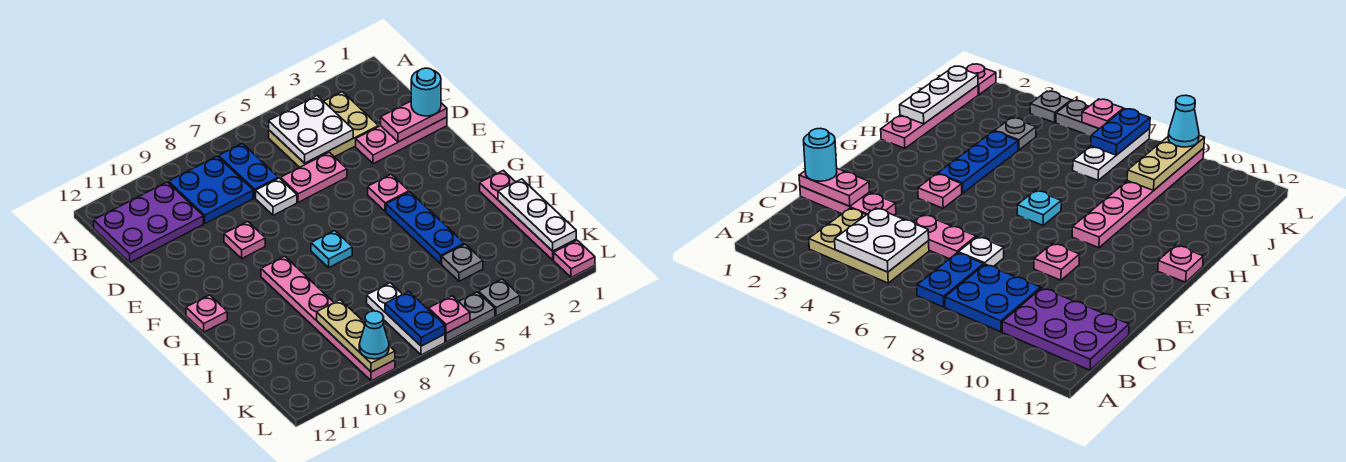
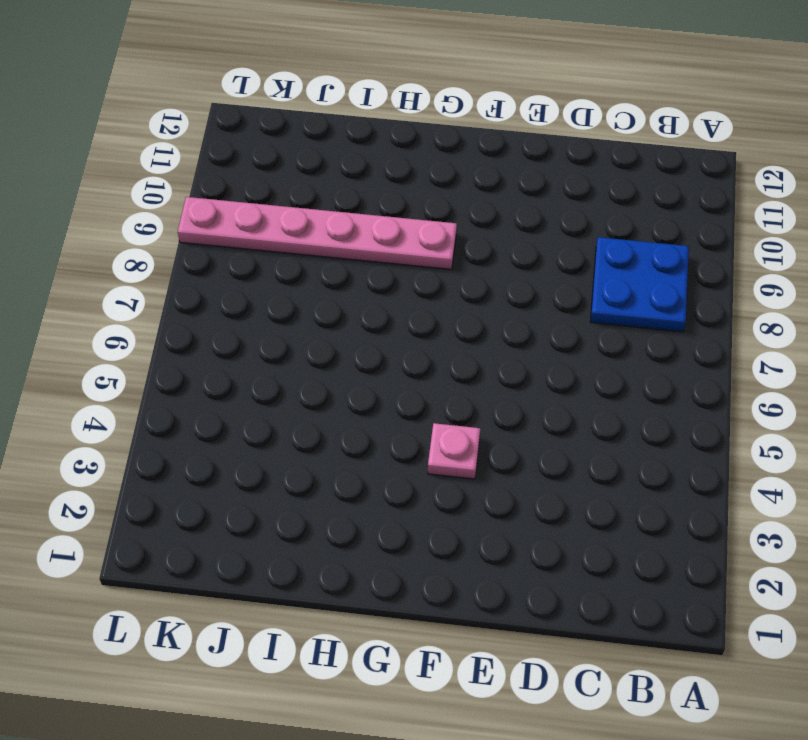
none -> tan plate B3:C5 level 1
none -> blue plate B7:C7 level 1
none -> purple plate B10:C12 level 1

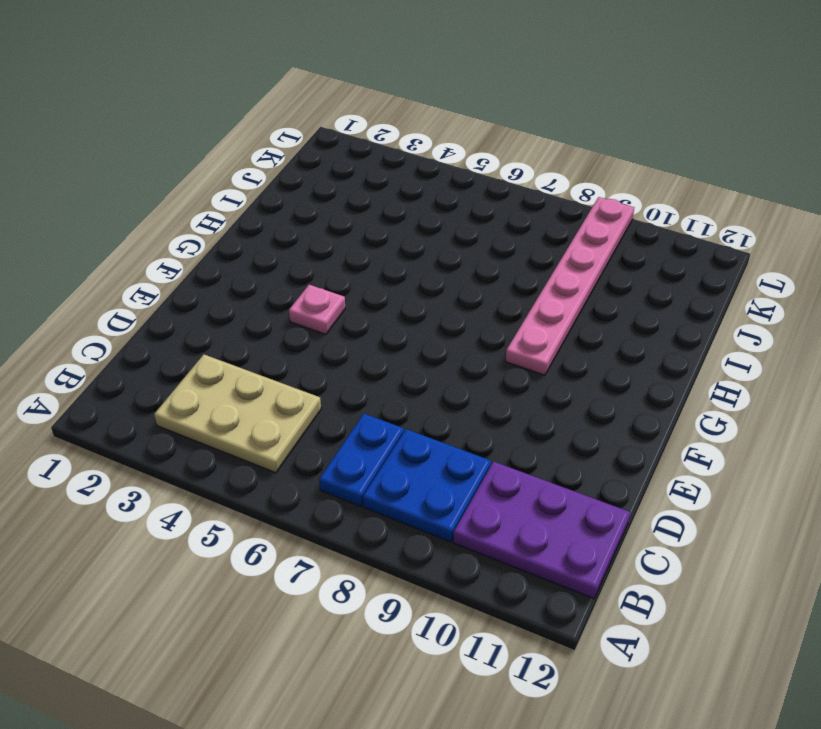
none -> pink plate D1:D3 level 1
none -> pink plate D5:D6 level 1
none -> white plate D7 level 1

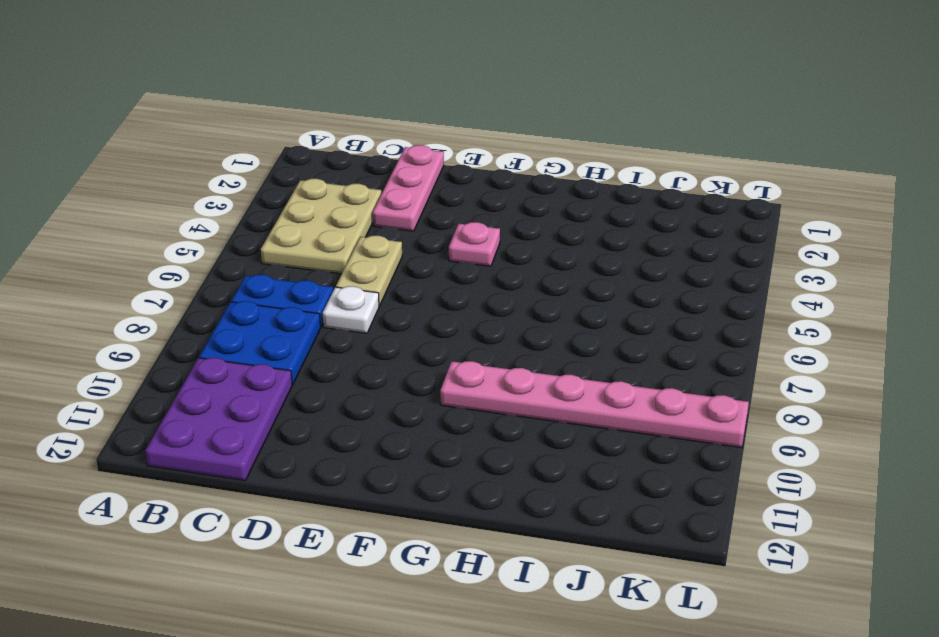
tan plate D5:D6 level 1 -> pink plate D5:D6 level 1
none -> pink plate E9 level 1
none -> blue plate G4:I4 level 1
none -> cyan plate G7 level 1

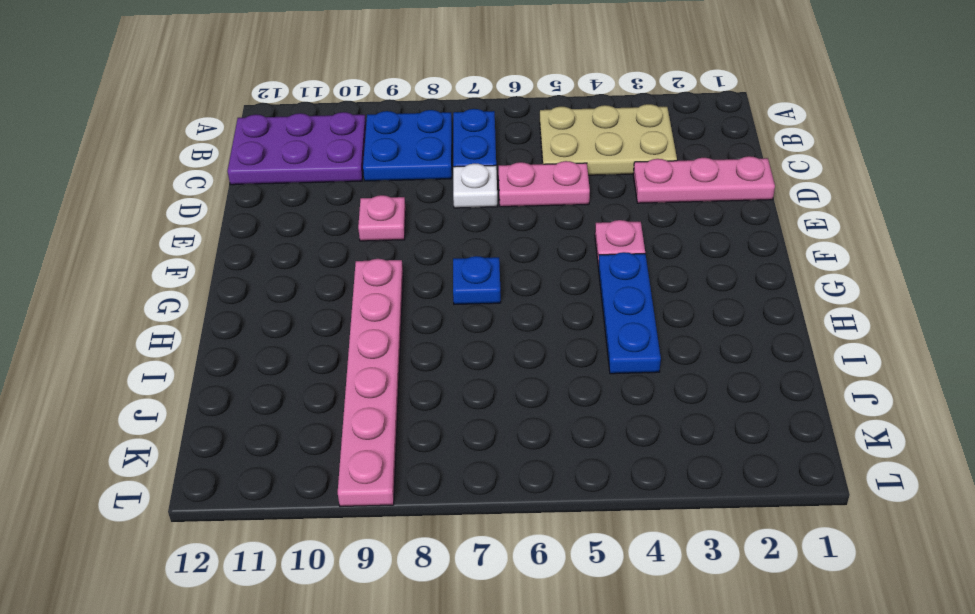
blue plate G7 level 1 -> cyan plate G7 level 1
none -> pink plate G12 level 1
none -> pink plate H1:K1 level 1
none -> grey plate J4 level 1

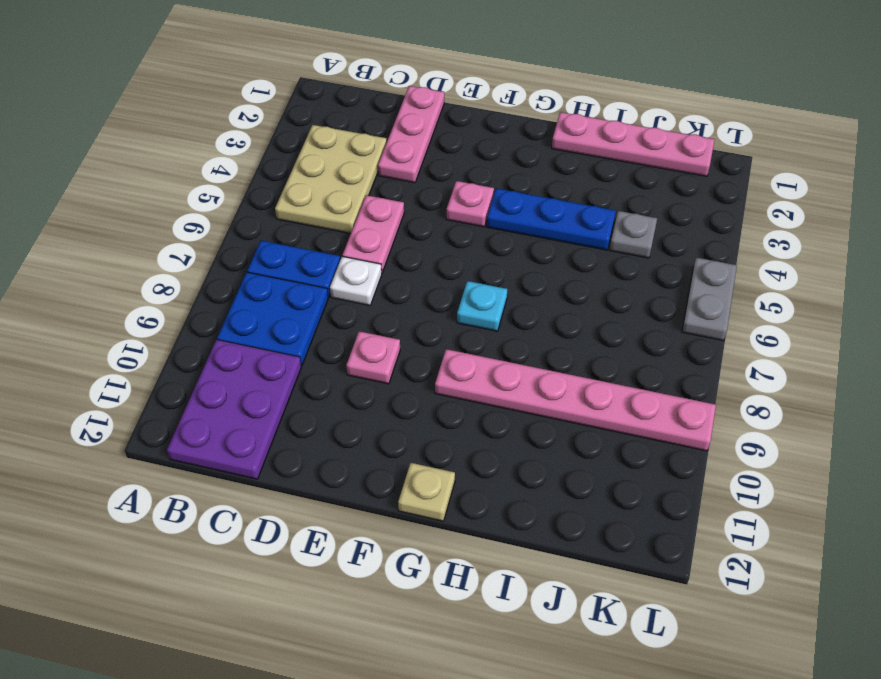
tan plate G12 level 1 -> pink plate G12 level 1
none -> white plate J7:L7 level 1
none -> pink plate L1 level 1
none -> grey plate L4 level 1

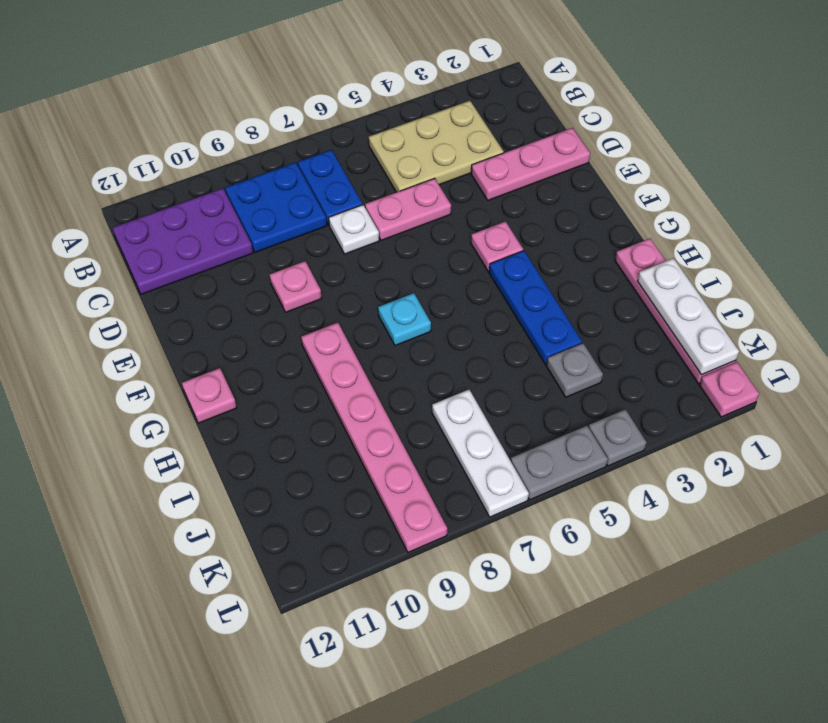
none -> white plate B4:C5 level 2
none -> pink plate D1:D2 level 2
none -> tan plate J9:L9 level 2

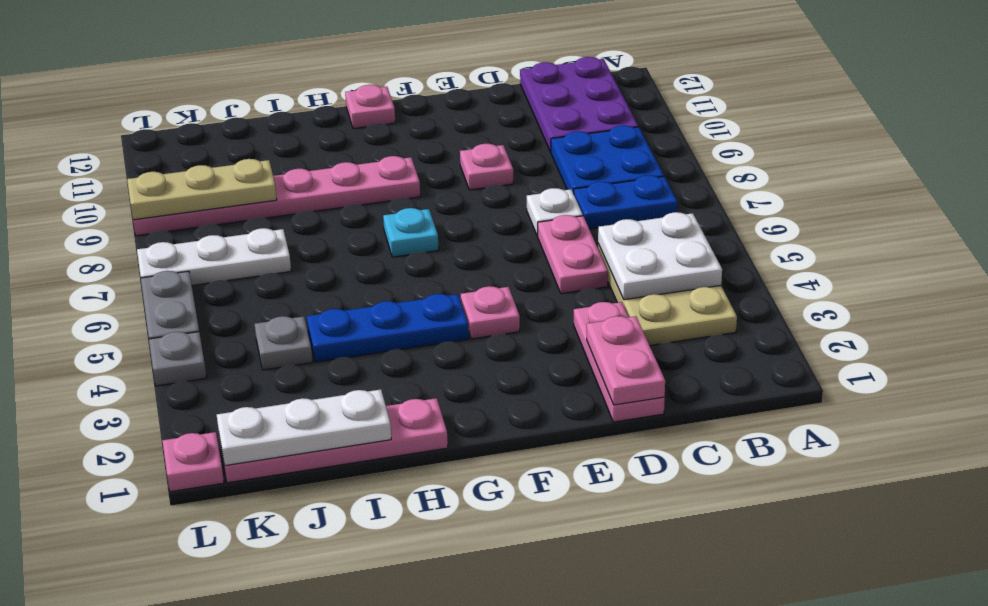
none -> blue plate K7:L7 level 2
none -> pink plate L6 level 2
none -> cyan round brick D1 level 3

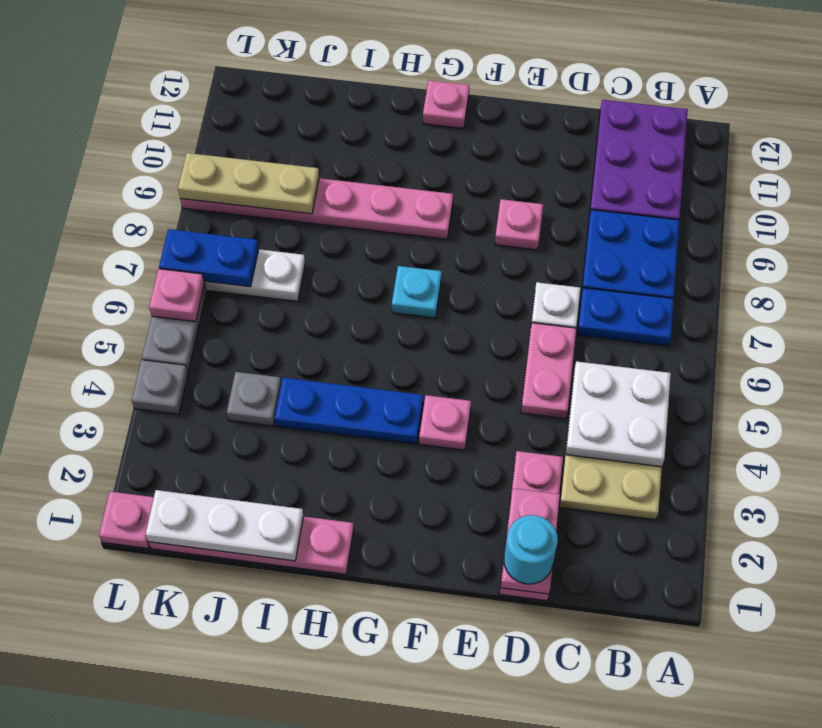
none -> cyan cone L9 level 3

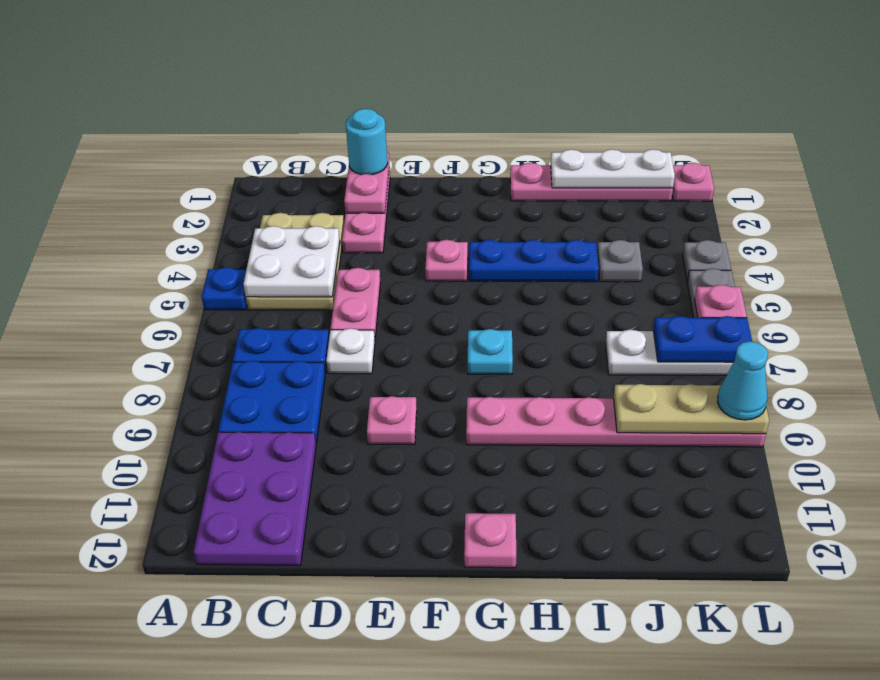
blue plate A5 level 1 -> none

